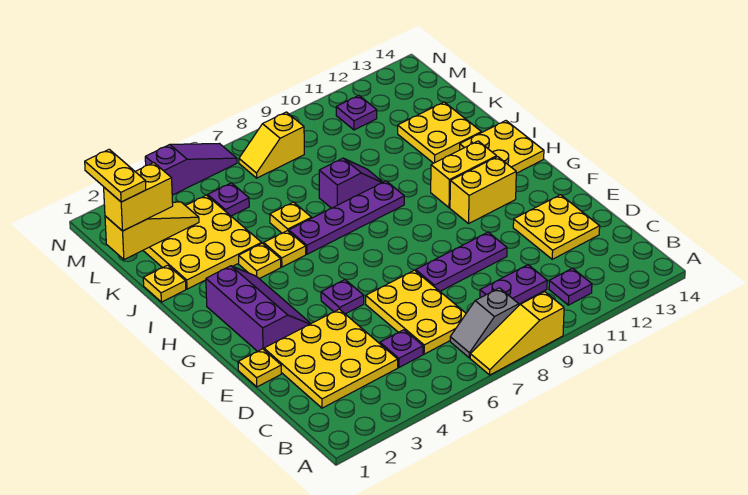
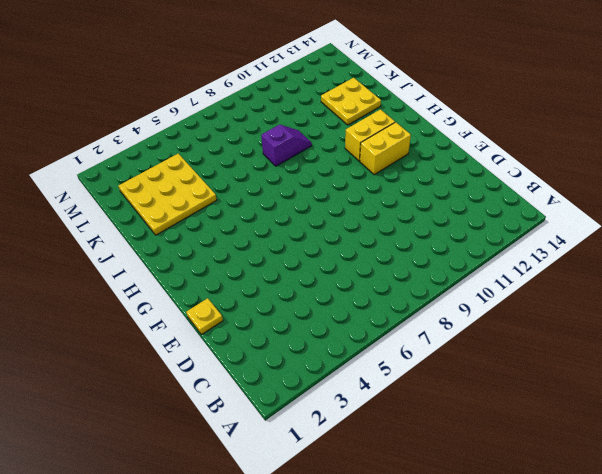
none -> yellow slope A7:A9 level 1 top 9
none -> grey slope B7:B8 level 1 top 8
none -> purple plate B11 level 1
none -> yellow plate C2:E4 level 1

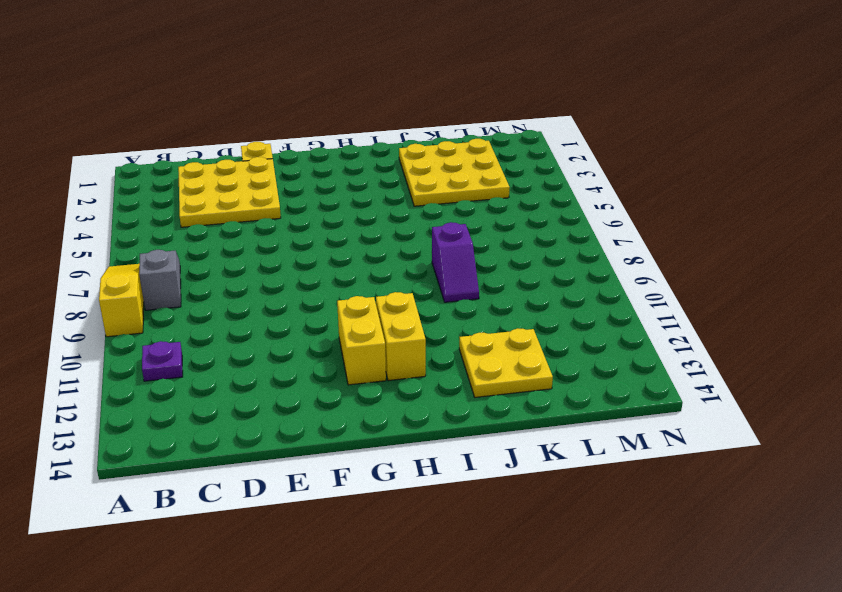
none -> purple plate C5 level 1
none -> yellow plate C6:E7 level 1
none -> purple plate C9:C10 level 1
none -> yellow plate D12:E13 level 1

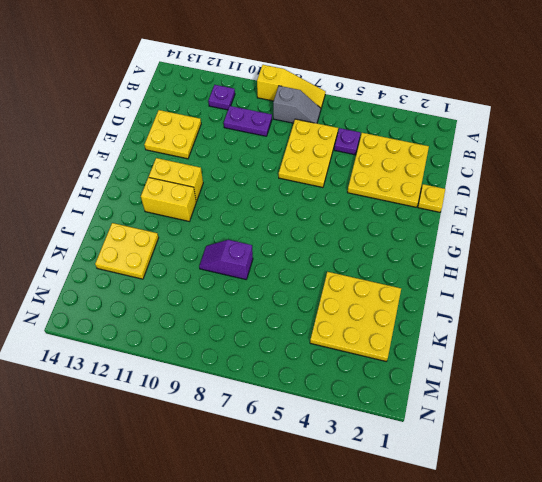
none -> purple plate E8:E10 level 1
none -> purple slope F2:H3 level 1 top 2
none -> purple plate F5 level 1
none -> yellow plate H13:I14 level 1

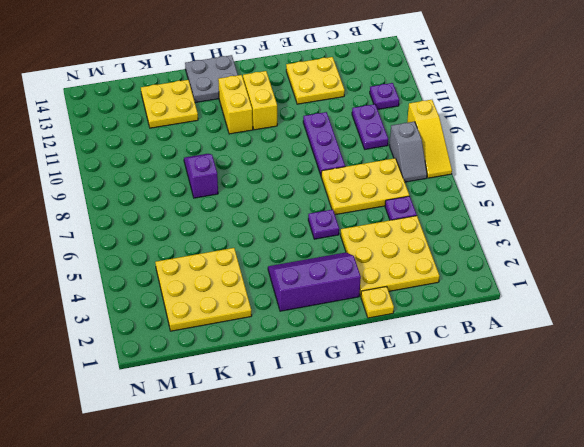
grey plate H13:I14 level 1 -> yellow plate H13:I14 level 1
none -> yellow plate I4 level 1
none -> yellow plate I5 level 1
none -> purple plate I6:I9 level 1
none -> yellow plate J1 level 1

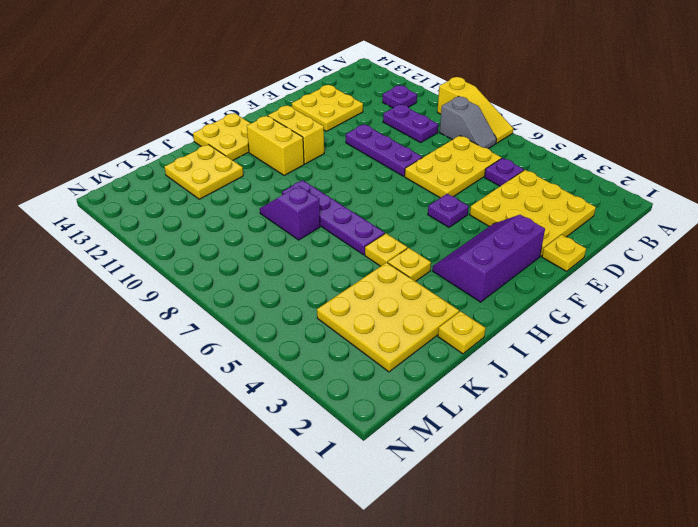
none -> yellow plate J6 level 1
none -> purple plate L5 level 1
none -> yellow slope M7:M8 level 1 top 8
none -> purple plate M11 level 1

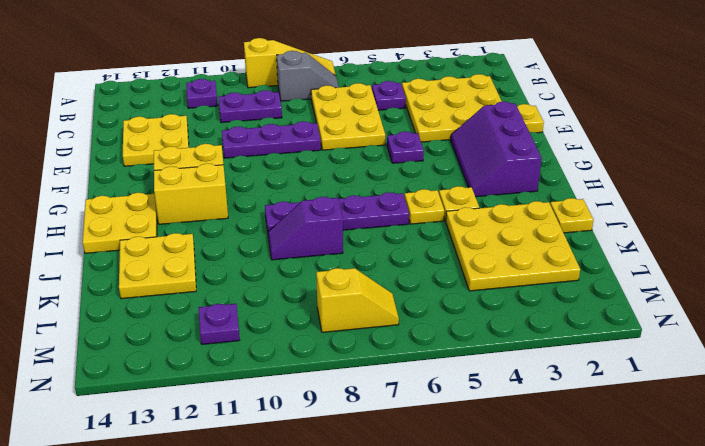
none -> yellow plate J6 level 1
none -> purple plate L5 level 1
none -> purple slope N4:N6 level 1 top 4
none -> yellow slope L1:L3 level 2 top 1

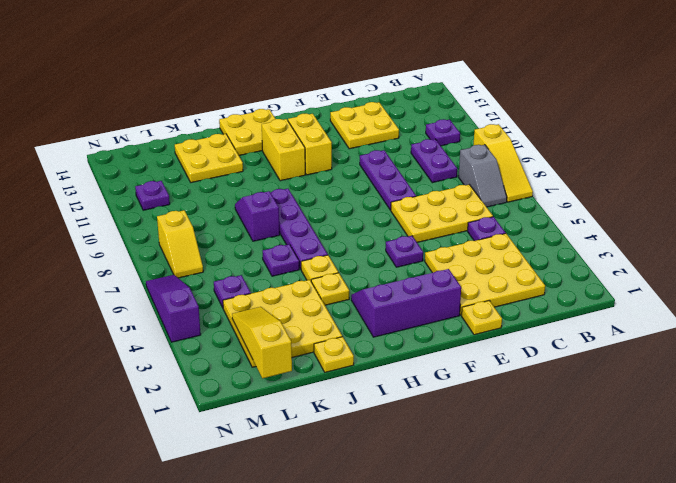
purple plate J6 level 1 -> yellow plate J6 level 1
none -> yellow brick L1:L2 level 3
none -> yellow plate L1:M1 level 4

